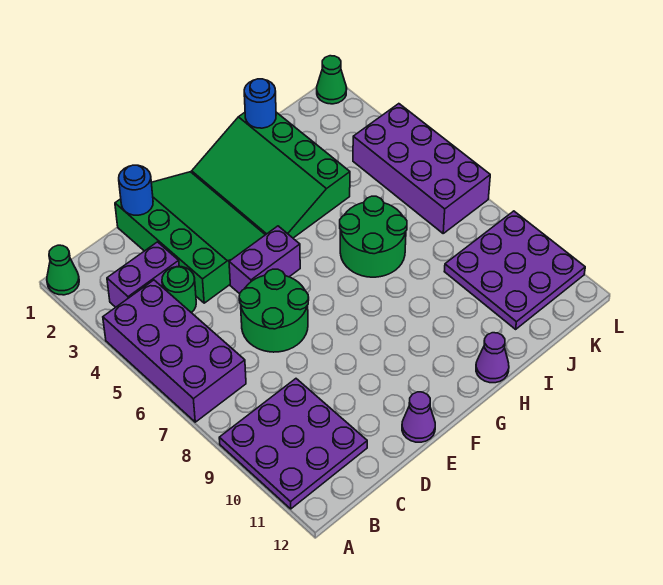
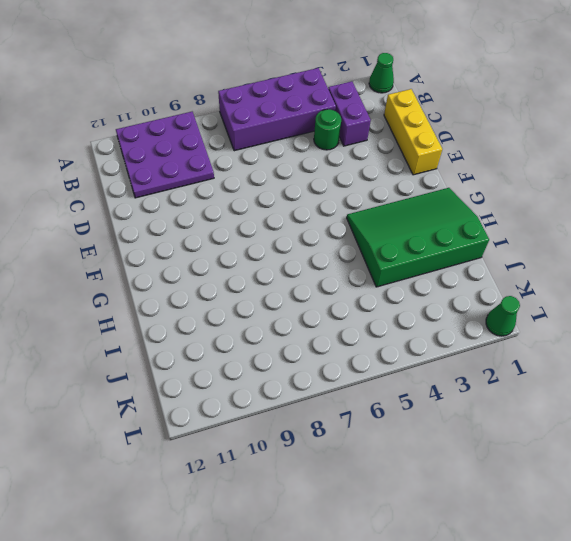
yellow brick C1:E1 level 1 -> green slope D1:F4 level 1 top D
none -> green round brick D6:E7 level 1
none -> purple brick E5:F5 level 1
none -> purple cone E12 level 1

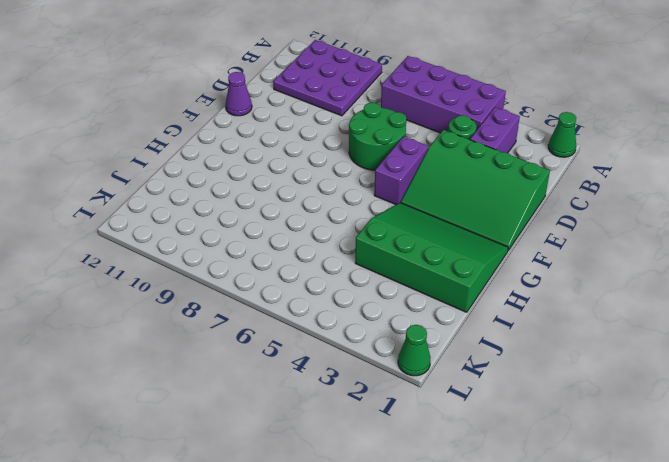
none -> green round brick H6:I7 level 1
none -> purple cone H12 level 1
none -> purple plate J9:L11 level 1

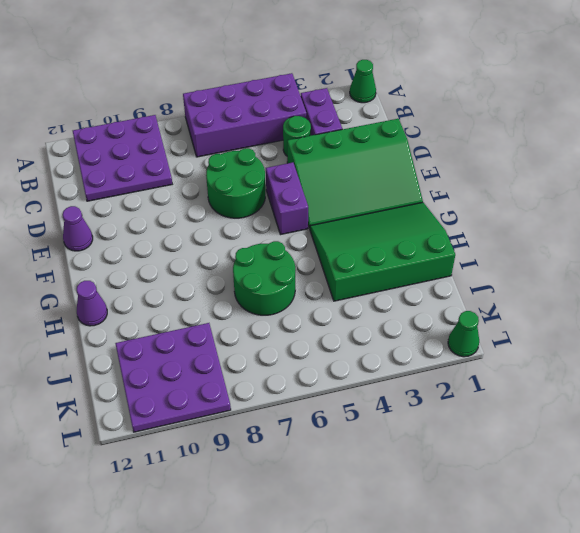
none -> purple brick K4:L7 level 1
none -> blue round brick D1 level 2
none -> blue round brick I1 level 2

